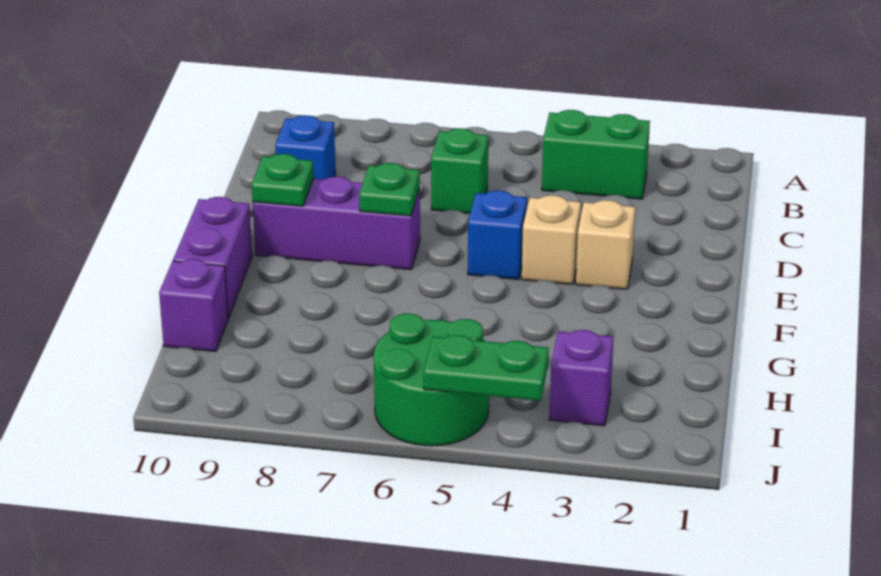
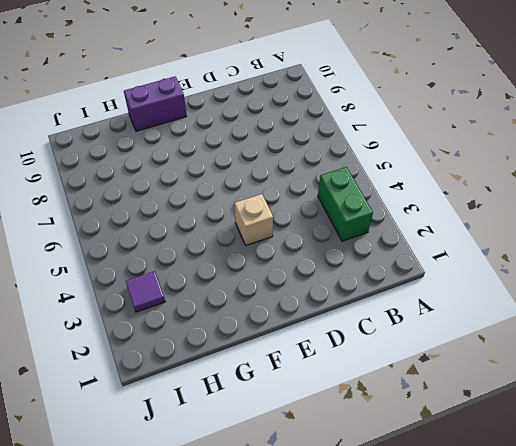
purple tile I3 level 1 -> purple brick I3 level 1
none -> green brick C6 level 1
none -> blue brick C9 level 1
none -> tan brick E3 level 1

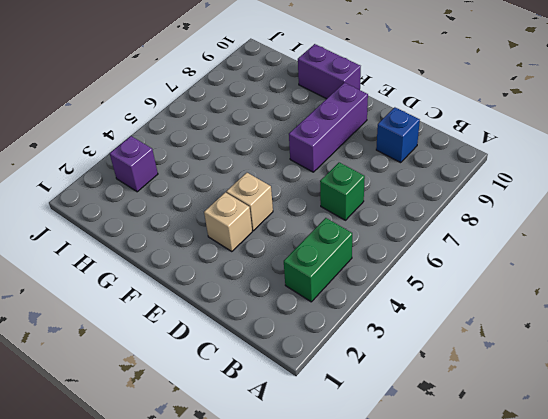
none -> blue brick E5 level 1
none -> purple brick H10 level 1
none -> green round brick I5:J6 level 1

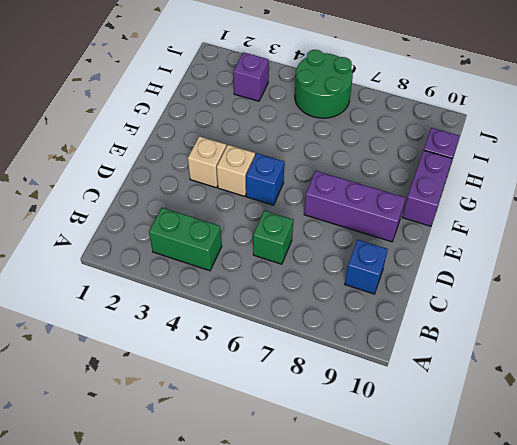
none -> green plate E7 level 2
none -> green plate E9 level 2
none -> green plate J4:J5 level 2

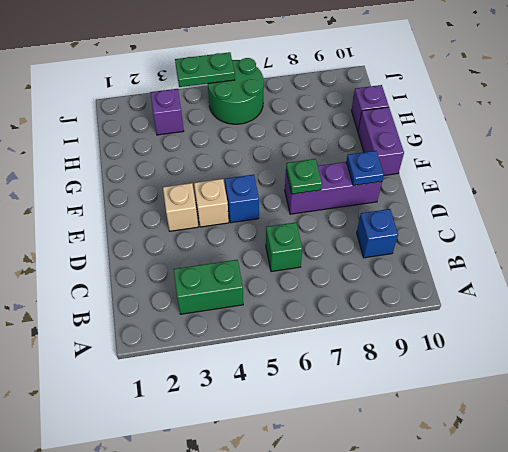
blue plate E9 level 2 -> green plate E9 level 2

